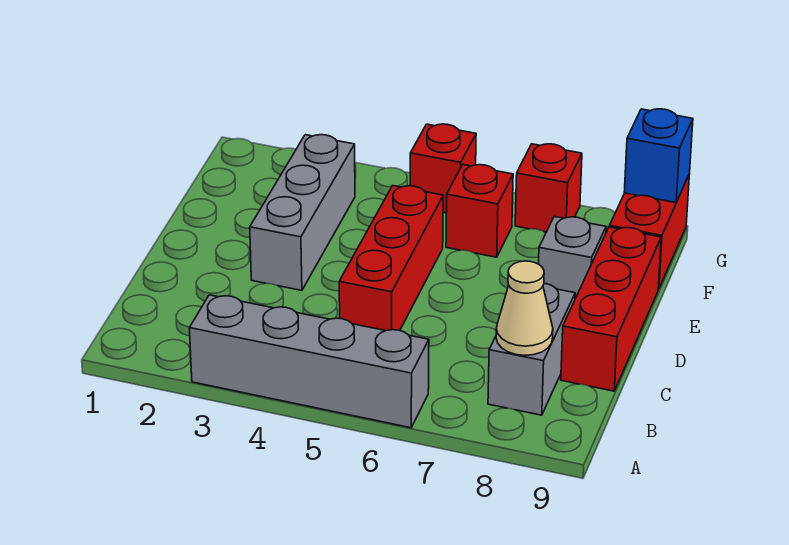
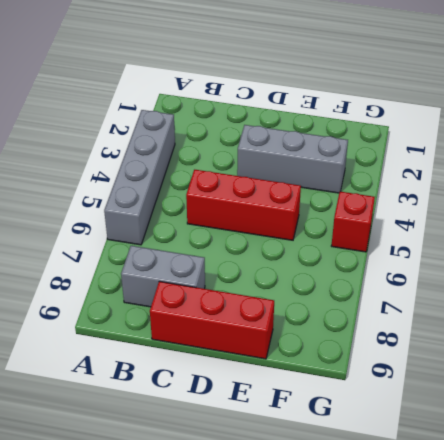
none -> grey brick E8 level 1
none -> red brick F6 level 1
none -> red brick F9:G9 level 1

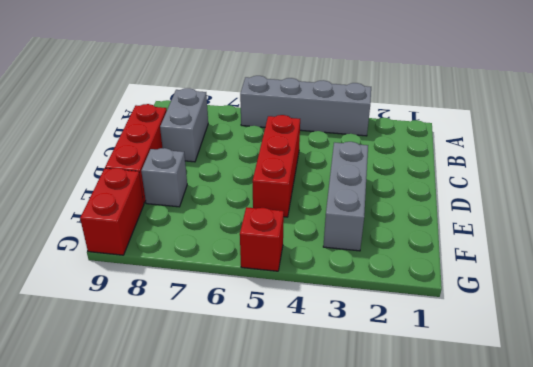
none -> red brick F6 level 1
none -> red brick G7 level 1
none -> tan cone B8 level 2

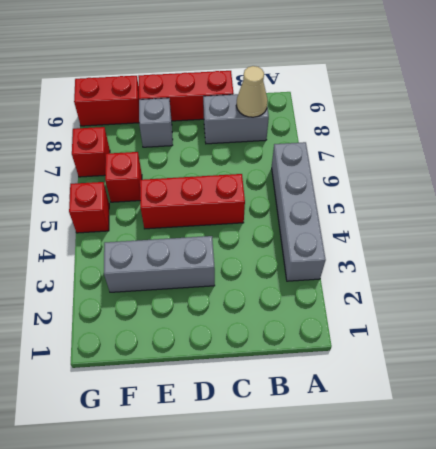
none -> blue brick G9 level 2

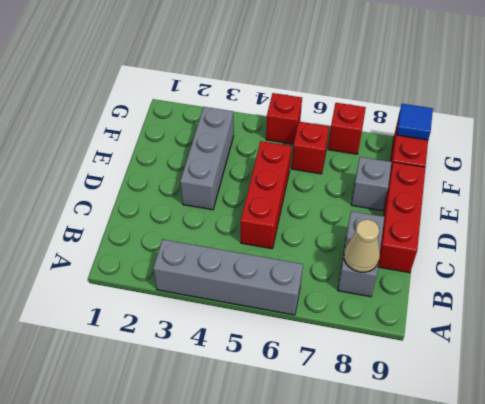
blue tile G9 level 2 -> blue brick G9 level 2

